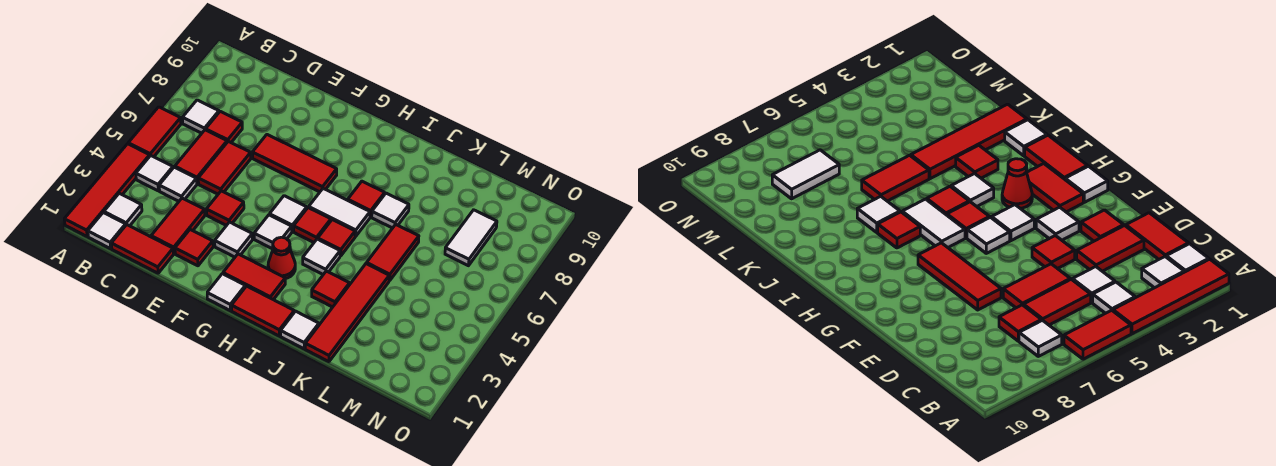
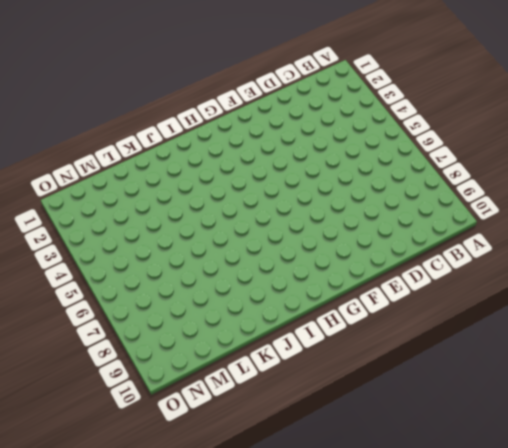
none -> red tile A1:A4 level 1
none -> red tile A5:A6 level 1
none -> white tile B1 level 1
none -> white tile B2 level 1

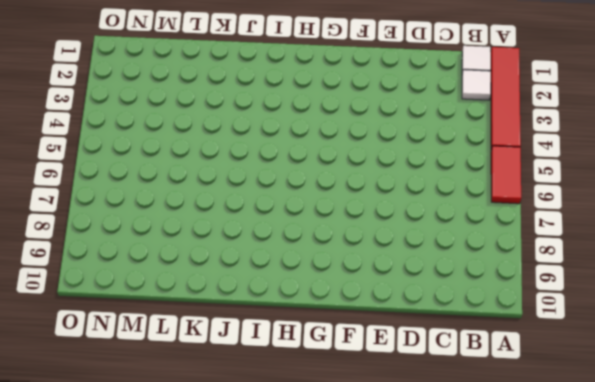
none -> white tile B4 level 1
none -> white tile B7 level 1
none -> red tile C1:D1 level 1
none -> white tile C4 level 1

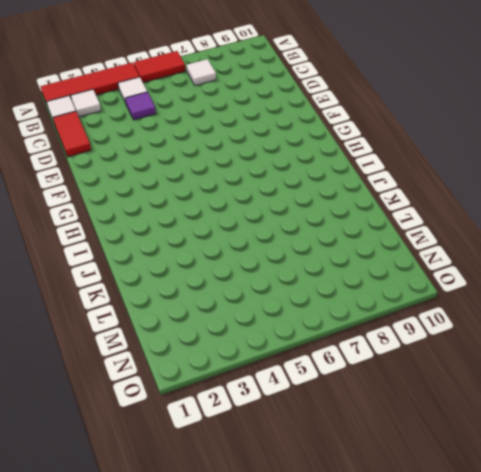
purple tile C4 level 1 -> white tile C4 level 1
none -> red tile C5:C6 level 1
none -> red tile C7 level 1
none -> red tile D2:D3 level 1
none -> red tile D5:D6 level 1

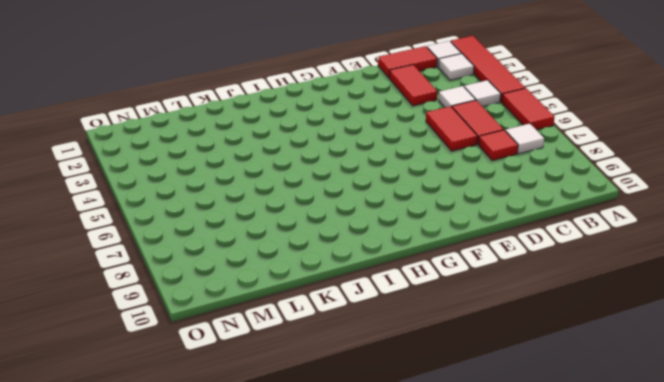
none -> red tile E2 level 1
none -> red tile E4 level 1
none -> red tile E7:G7 level 1
none -> white tile F3 level 1

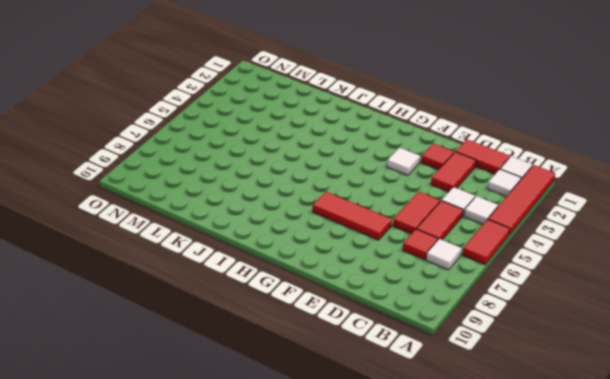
none -> red tile E4 level 1
none -> white tile G1 level 1
none -> red tile G2:H2 level 1
none -> white tile G4 level 1

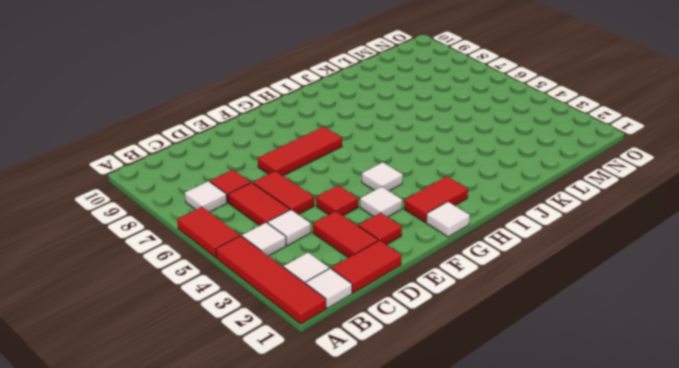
none -> white tile G5 level 1
none -> red tile H1:I1 level 1
none -> red cone H3 level 1
none -> red tile H5 level 1

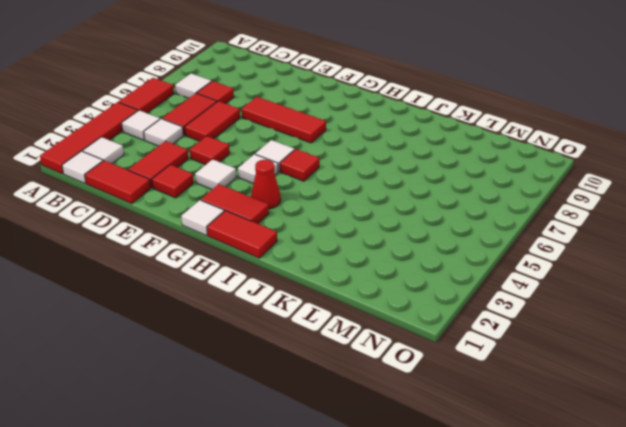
none -> white tile H6:I6 level 1
none -> white tile I4 level 1
none -> red tile I5 level 1
none -> red tile I7 level 1

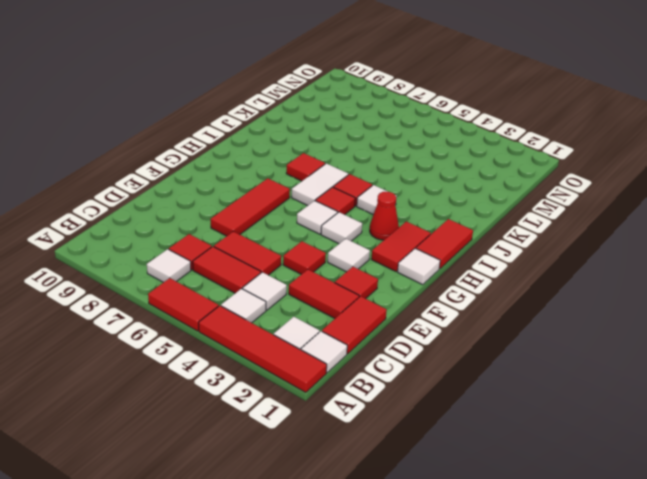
none -> white tile J1 level 1
none -> red tile J3 level 1
none -> white tile J7 level 1
none -> red tile K1:K4 level 1

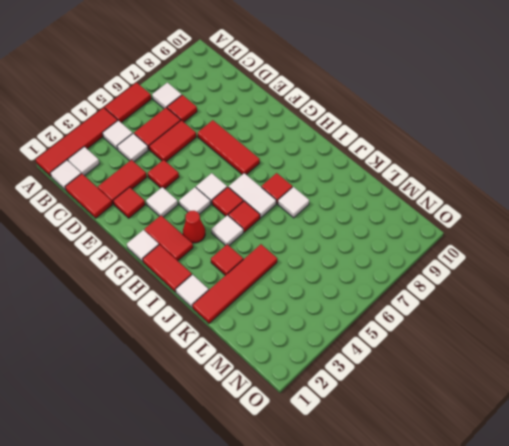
none -> red tile K5:K6 level 1
none -> white tile M7:M8 level 1

